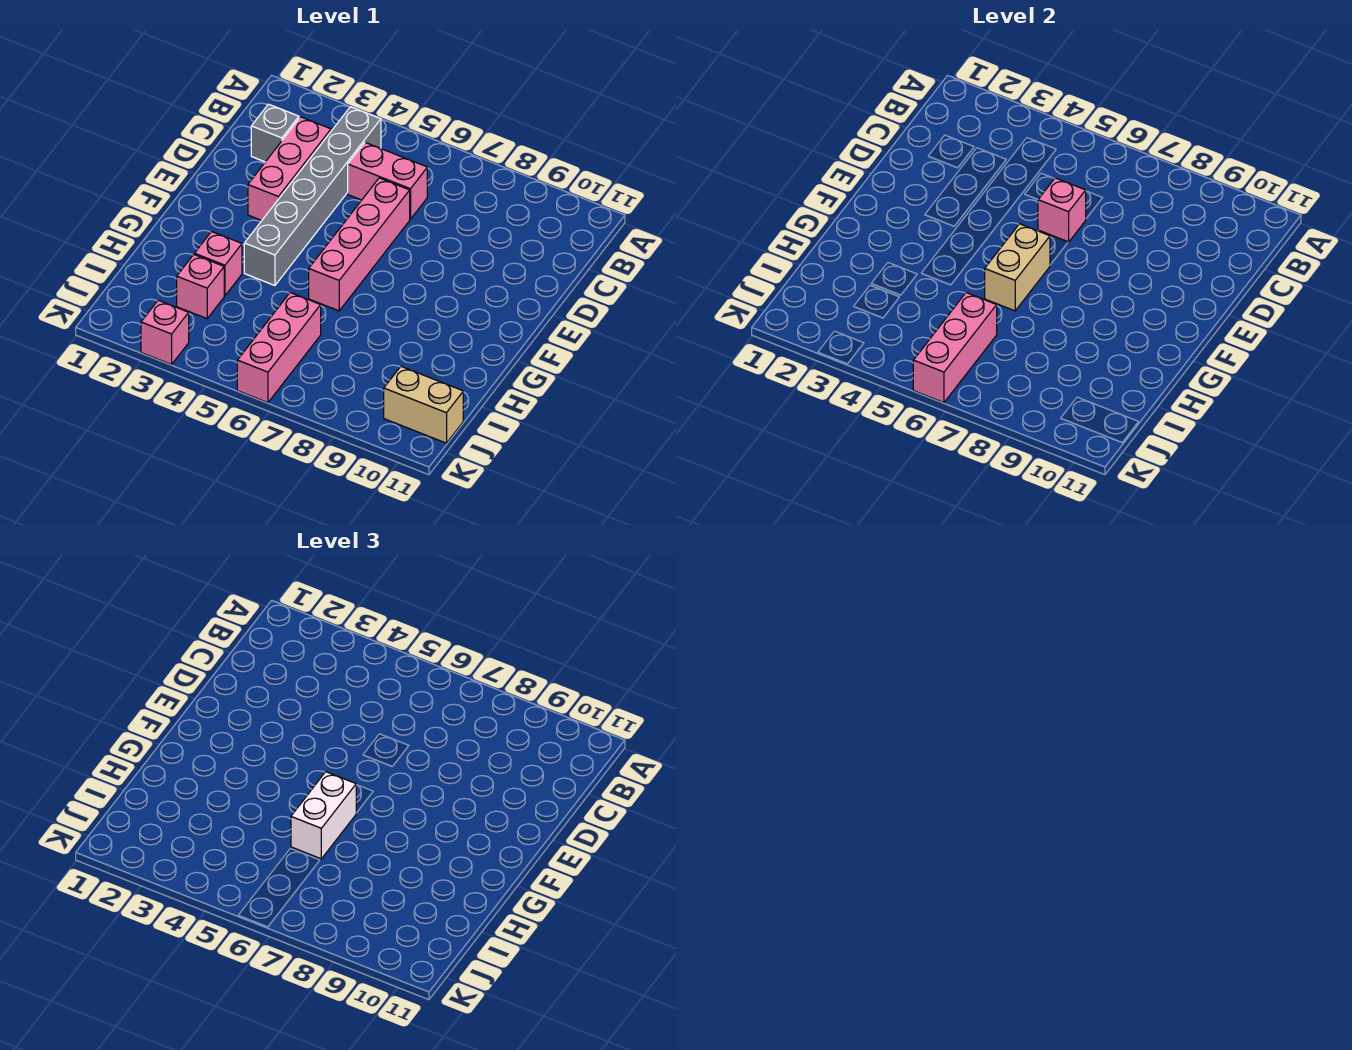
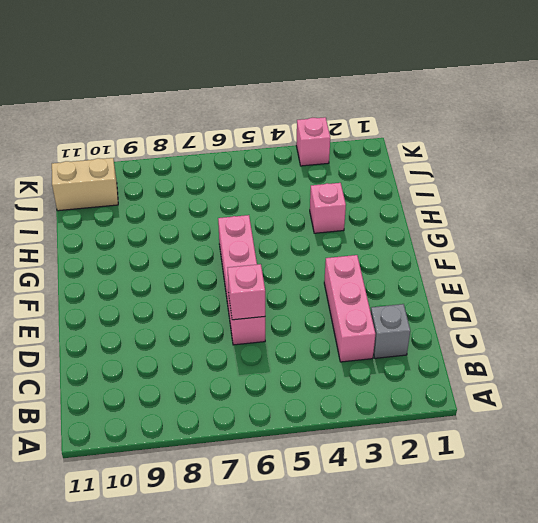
none -> grey brick B4:G4 level 1
none -> pink brick C5:C6 level 1
none -> pink brick I3 level 1

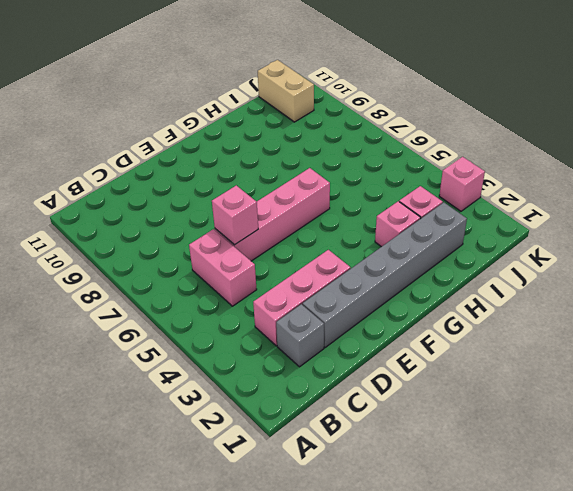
grey brick D2:I2 level 1 -> grey brick B4:G4 level 1
none -> pink brick I6:K6 level 1
none -> tan brick F6:G6 level 2
none -> pink brick I6:K6 level 2

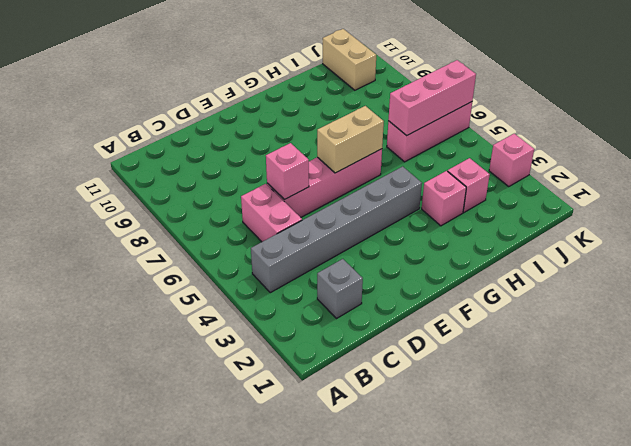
none -> pink brick C3:E3 level 1
none -> white brick G6:H6 level 3

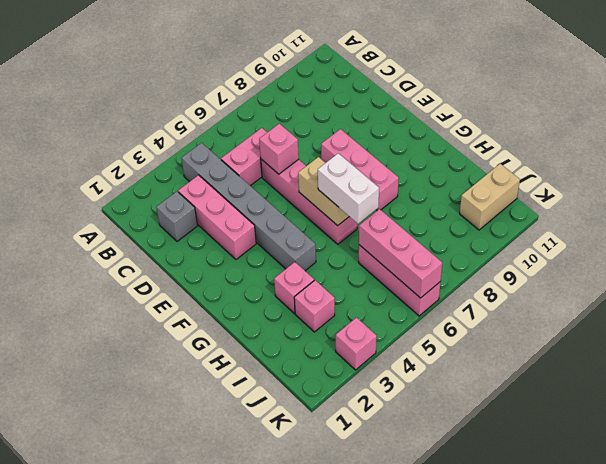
pink brick E8:G8 level 1 -> none

